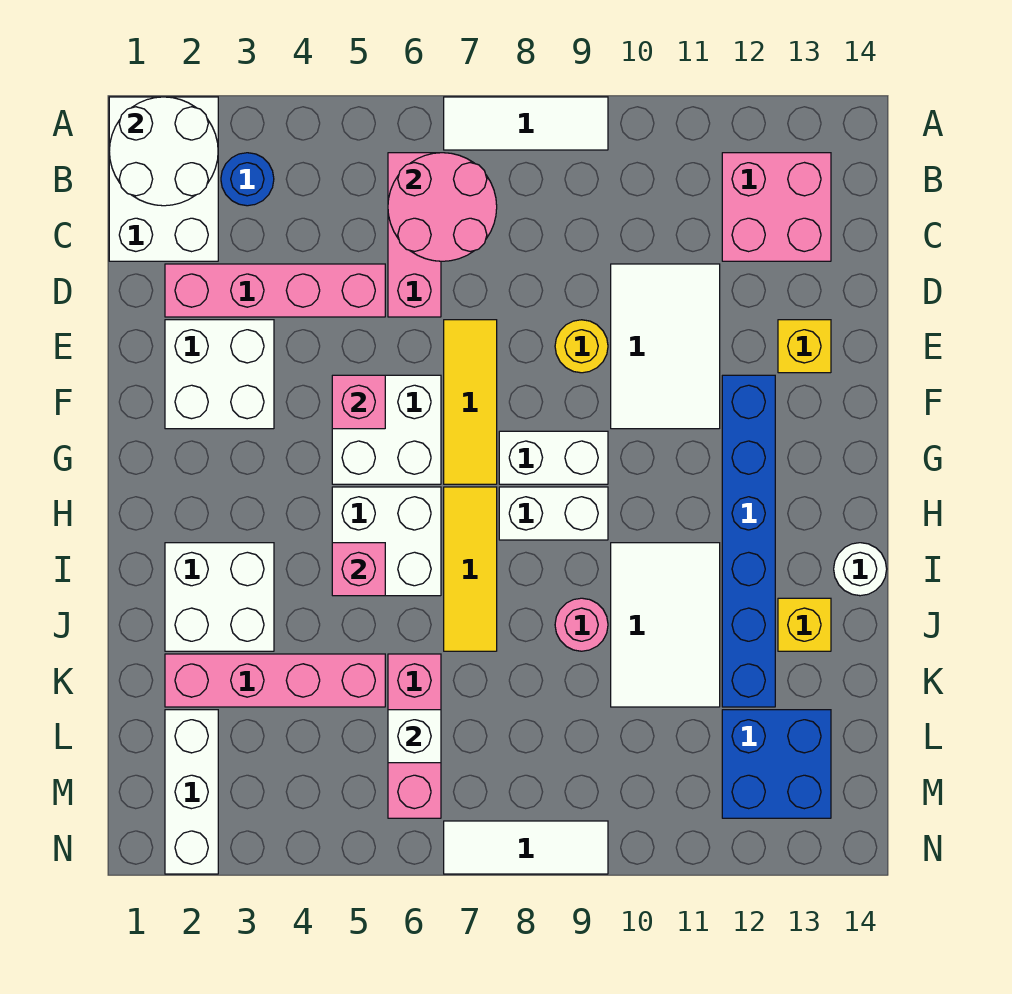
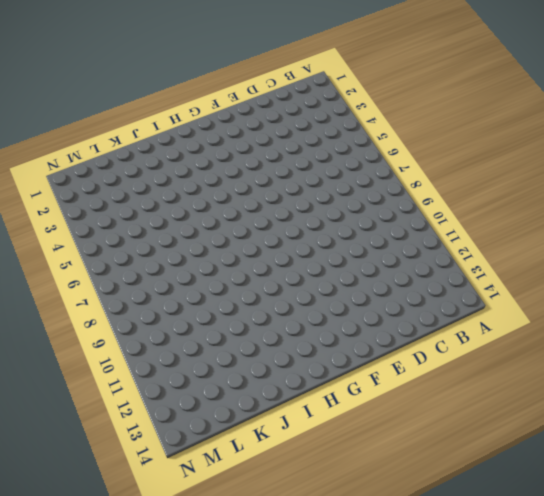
none -> white brick A1:C2 level 1
none -> white tile A7:A9 level 1
none -> blue round brick B3 level 1
none -> pink brick B6:D6 level 1

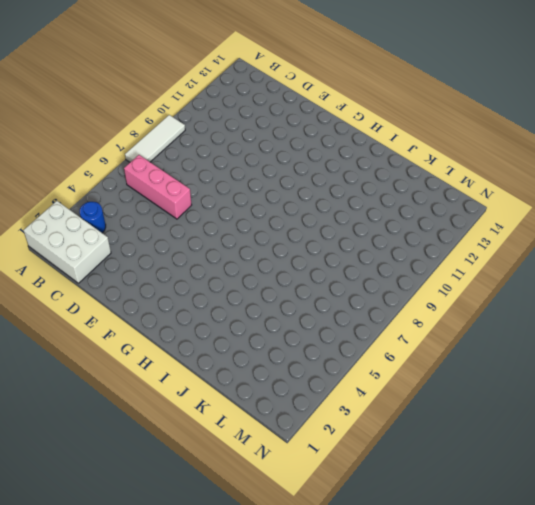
none -> pink brick B12:C13 level 1
none -> pink brick D2:D5 level 1
none -> white tile D10:F11 level 1
none -> white brick E2:F3 level 1

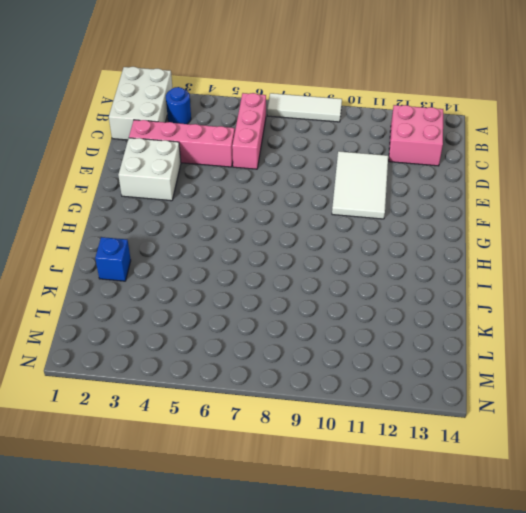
blue brick J2 level 1 -> white brick I2:J3 level 1
none -> yellow tile E7:G7 level 1
none -> yellow round brick E9 level 1
none -> yellow brick E13 level 1
none -> white brick F5:G6 level 1

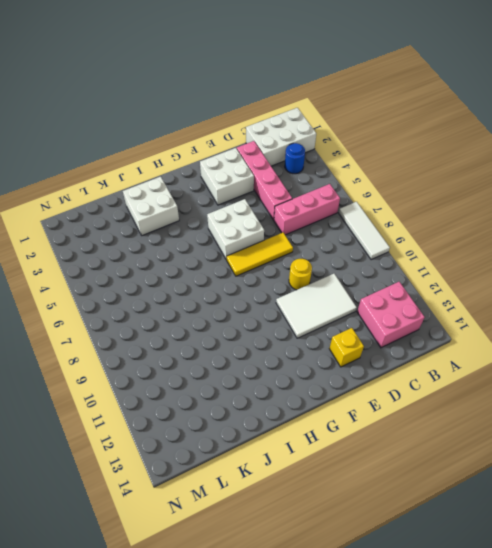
none -> blue brick F12:K12 level 1
none -> white brick G8:G9 level 1
none -> white brick H5:I6 level 1
none -> yellow tile H7:J7 level 1

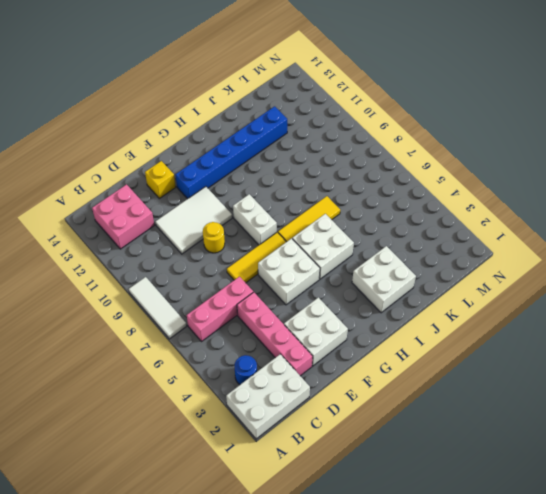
none -> white brick H8:H9 level 1
none -> white tile I10:K11 level 1
none -> white round brick I14 level 1
none -> pink round brick J9 level 1

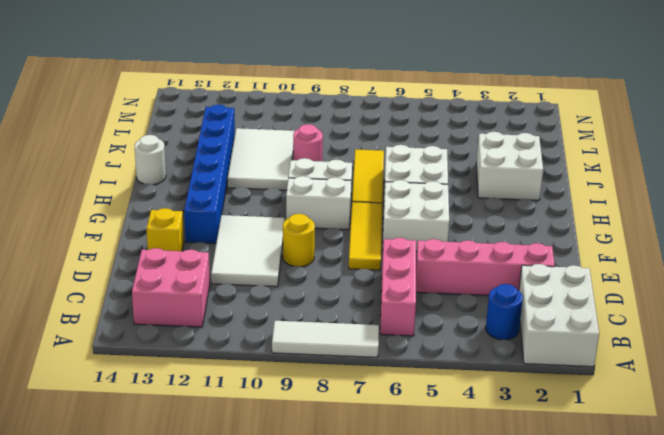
none -> white brick E2:F3 level 1
none -> yellow brick J13 level 1
none -> pink brick K2:K5 level 1
none -> pink brick K6:M6 level 1

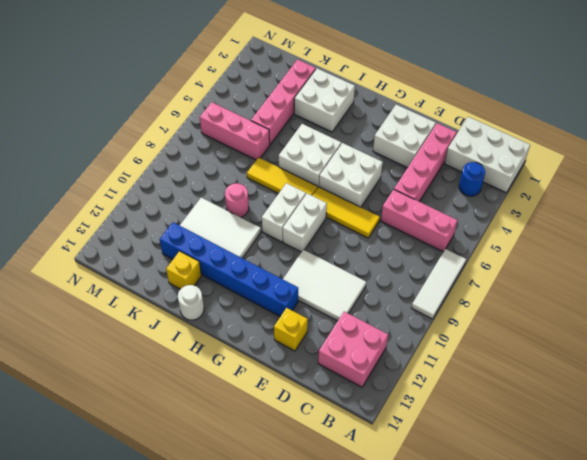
none -> yellow round brick E9 level 1
none -> white brick L2:N2 level 1
none -> blue brick L12:M13 level 1
none -> white tile N7:N9 level 1

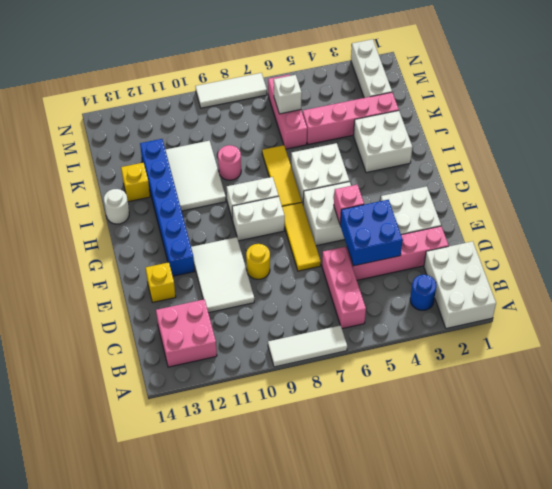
blue brick D4:E5 level 2 -> blue brick L12:M13 level 1
none -> white round brick A1:B2 level 2
none -> pink round brick B6:C7 level 2
none -> pink brick I5 level 2

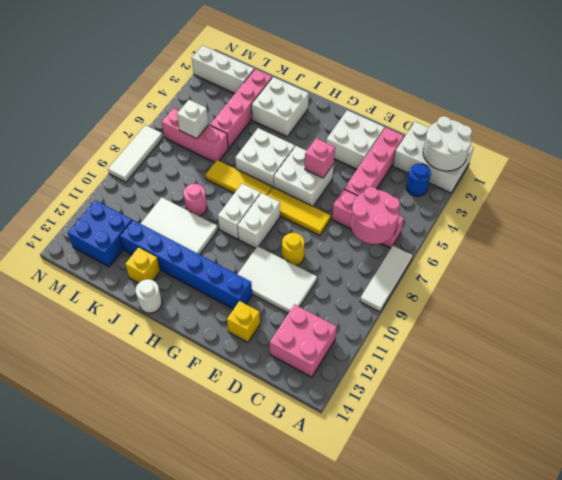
none -> pink brick I5 level 2

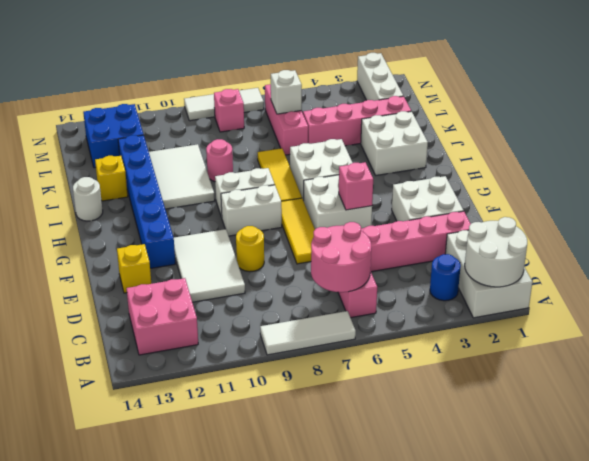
pink brick M8 level 1 -> pink brick I5 level 2

